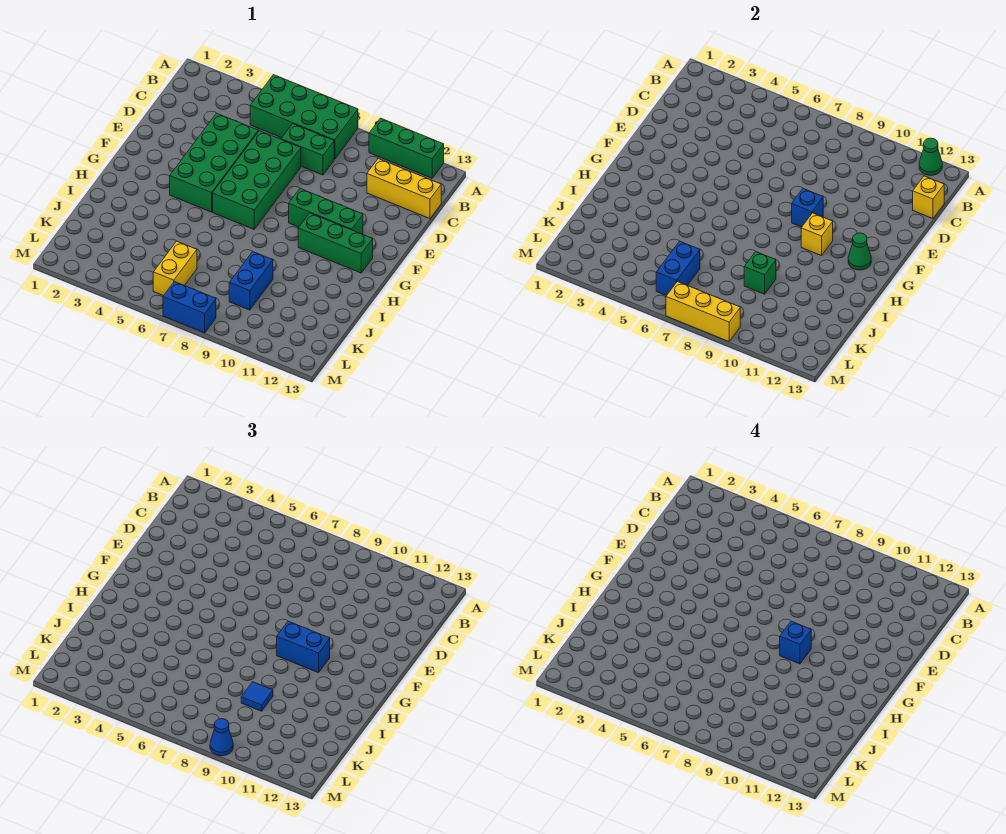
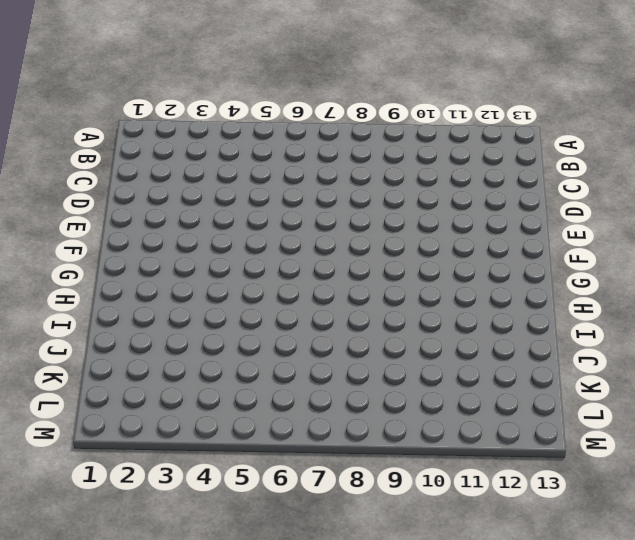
none -> green brick A5:B8 level 1
none -> green brick A10:A12 level 1
none -> green brick C7:C8 level 1

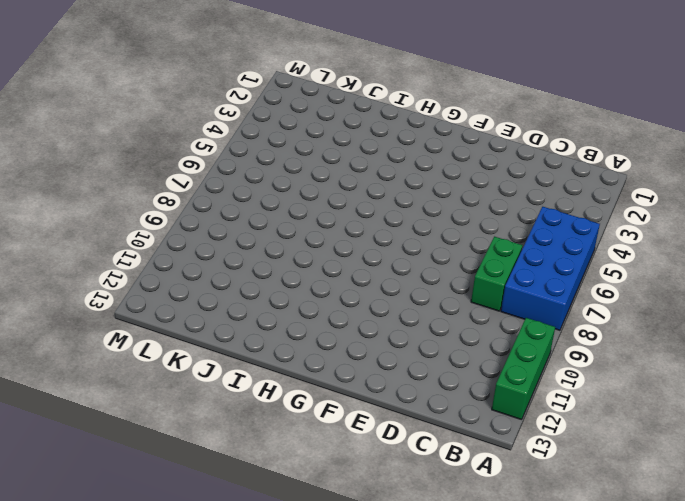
blue brick A5:B8 level 1 -> green brick A5:B8 level 1
none -> yellow brick C11:C13 level 1
none -> green brick D4:G5 level 1
none -> green brick D6:G7 level 1

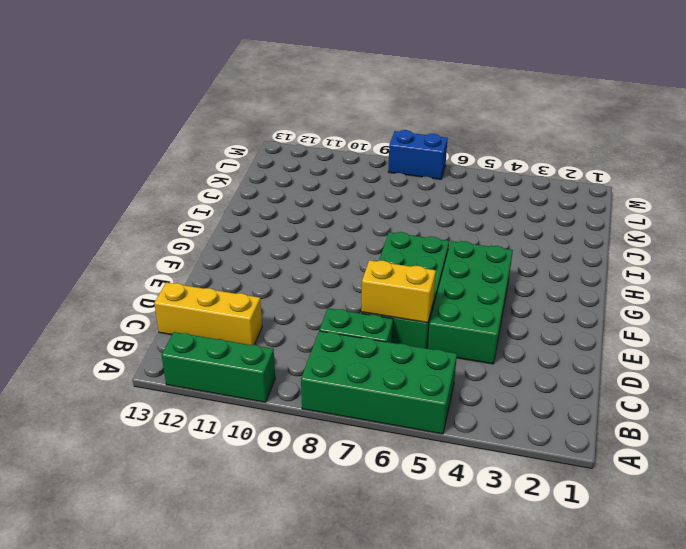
yellow brick D6:D7 level 2 -> yellow brick K6:L6 level 1
none -> green brick F9:F11 level 1
none -> green brick G10:G12 level 1
none -> blue brick J9:K9 level 1

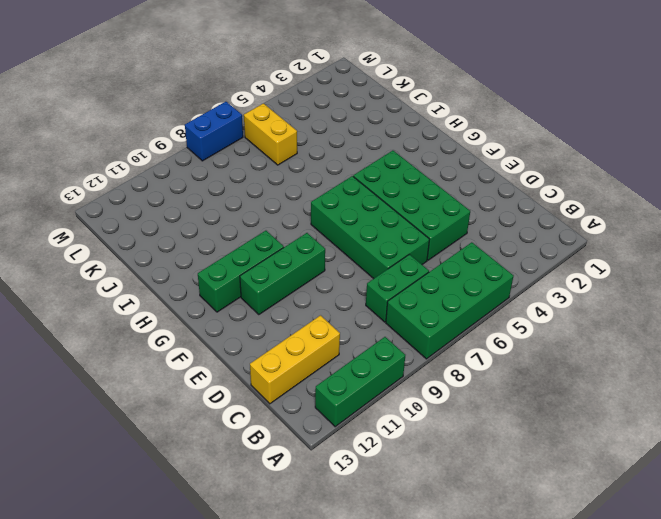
none -> blue brick J9:K9 level 1
none -> green cone A12 level 2
none -> yellow brick C13 level 2

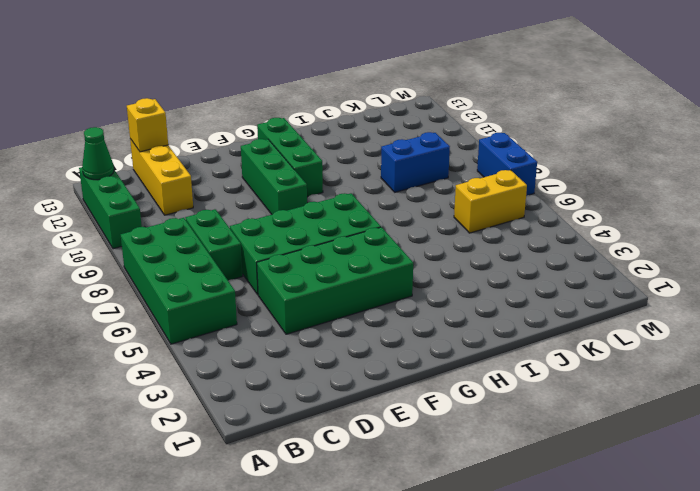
none -> blue brick F9 level 2
none -> yellow brick G10 level 2
none -> green cone G12 level 2

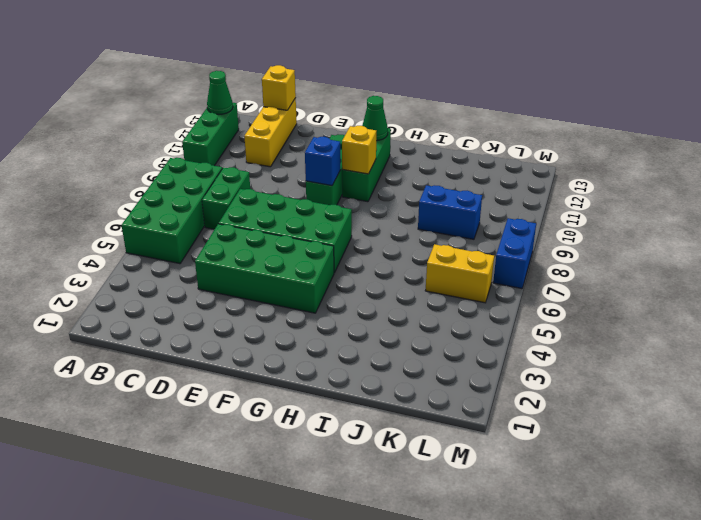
none -> green brick J9 level 2
none -> blue brick K6:L6 level 2
none -> yellow brick M7:M9 level 2

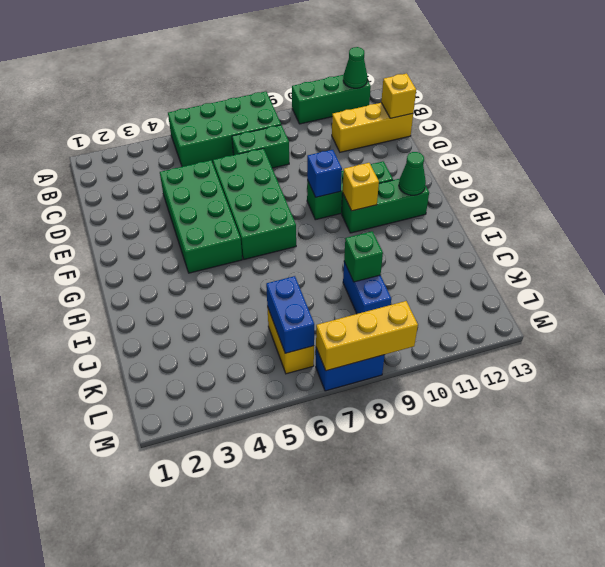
none -> blue brick G9:G10 level 3
none -> blue tile J9 level 3
none -> blue cone M9 level 3

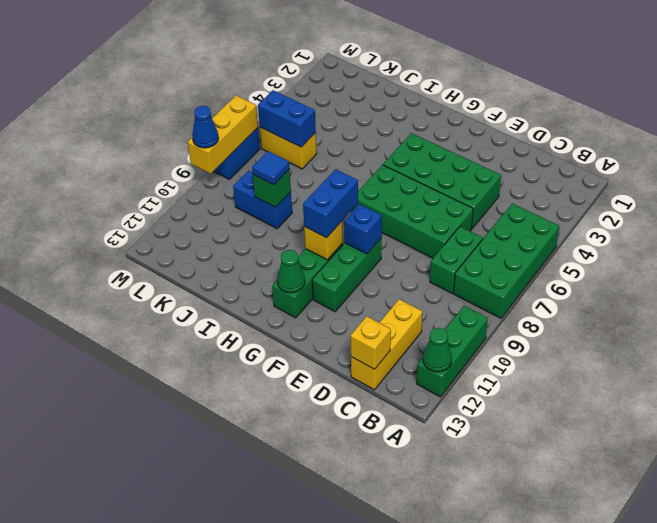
none -> blue brick G9 level 4

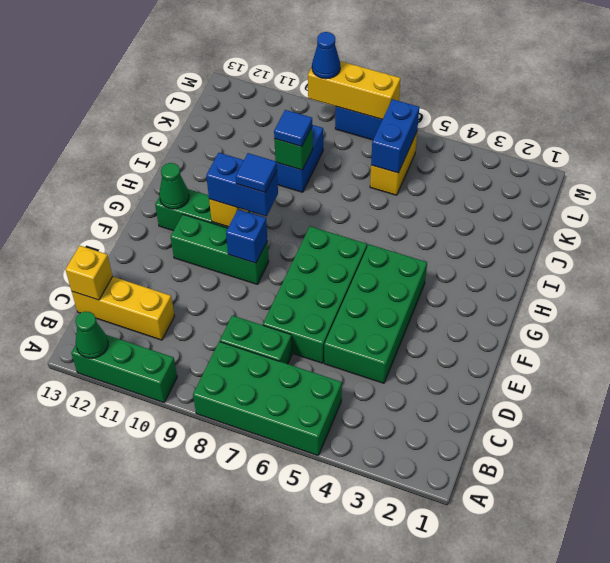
blue tile G9 level 4 -> blue brick G9 level 4

